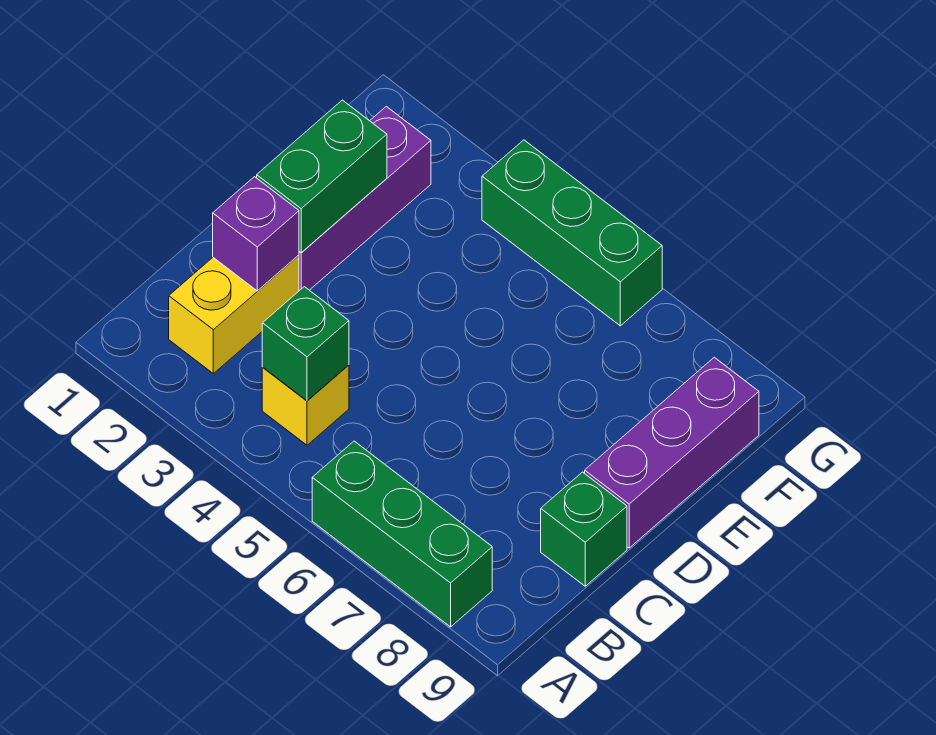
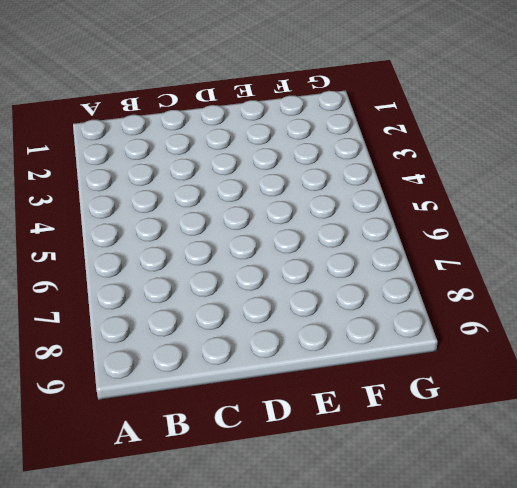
none -> green brick A6:A8 level 1
none -> yellow brick B2:C2 level 1

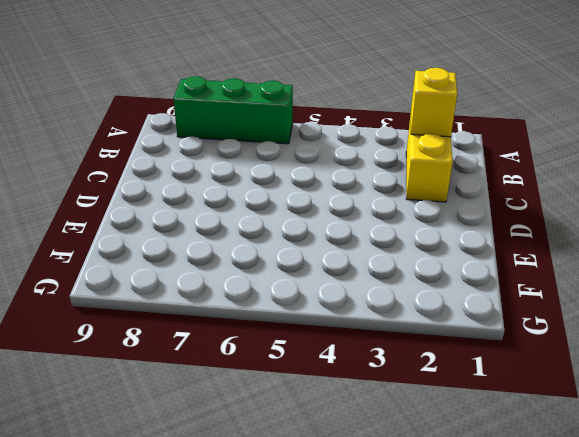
yellow brick B2 level 2 -> yellow brick B4 level 1
none -> green brick C9 level 1
none -> purple brick D2:F2 level 1

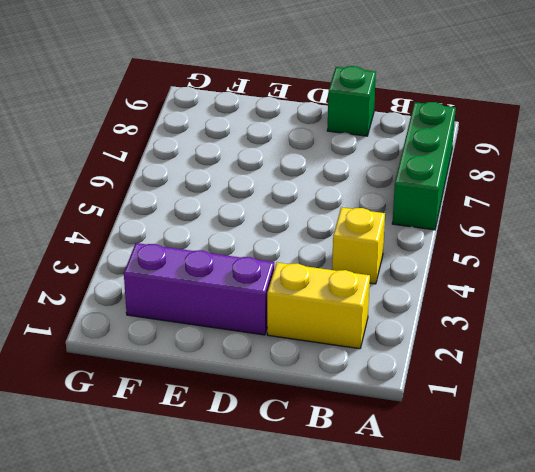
none -> purple brick D9:F9 level 1
none -> green brick G4:G6 level 1

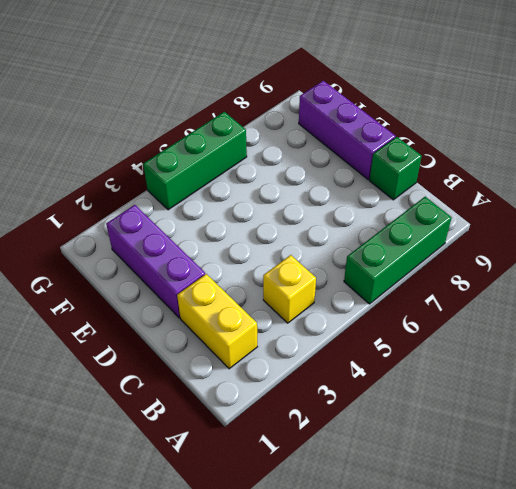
none -> green brick B4 level 2
none -> purple brick C2 level 2

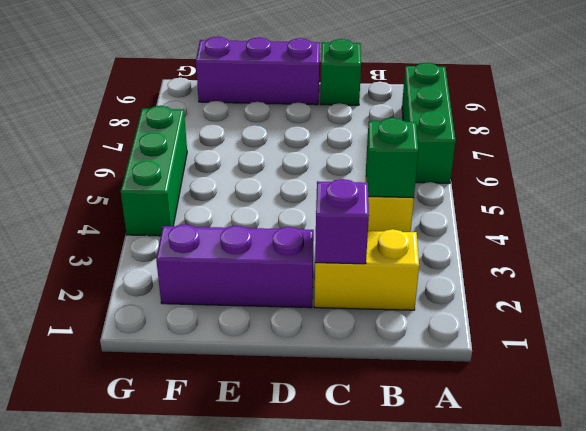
none -> green brick D2:E2 level 2

